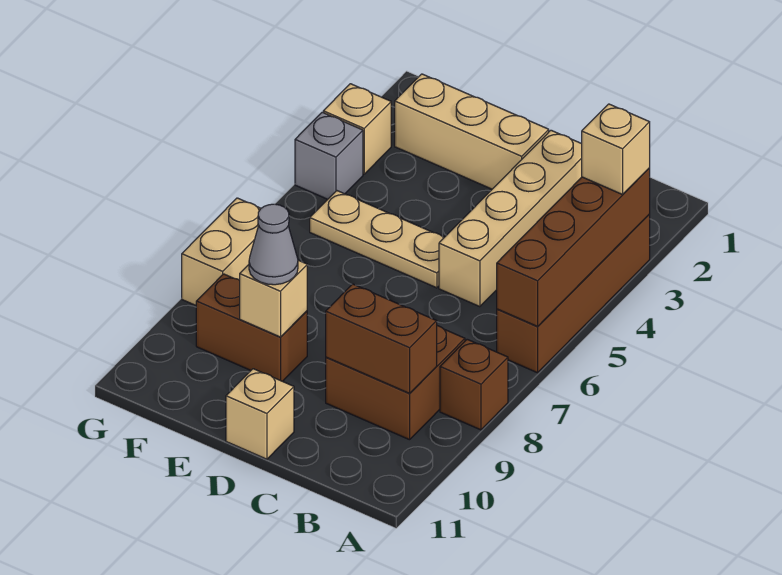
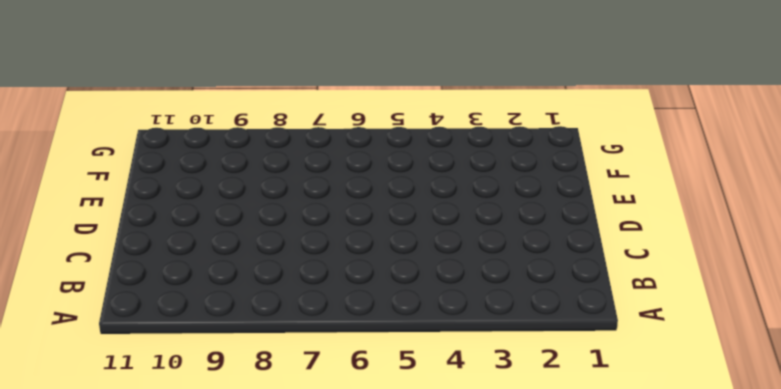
none -> brown brick A3:A6 level 1
none -> brown brick A8 level 1
none -> brown brick B8:C9 level 1

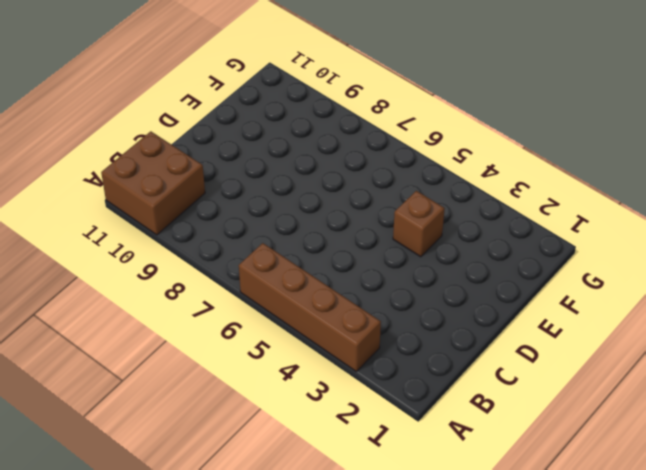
brown brick A10:B11 level 1 -> brown brick B8:C9 level 1
brown brick E4 level 1 -> brown brick A8 level 1
none -> tan brick C2:C5 level 1
none -> tan brick D2:F2 level 1
none -> tan plate D5:F5 level 1

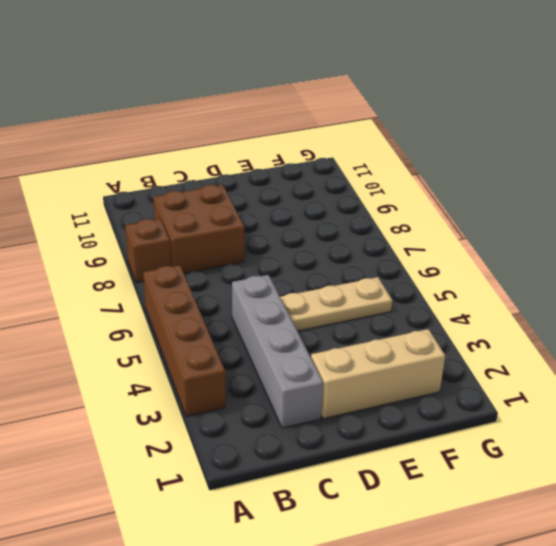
grey brick C2:C5 level 1 -> tan brick C2:C5 level 1
none -> tan brick D11 level 1
none -> brown brick E9:F9 level 1
none -> tan brick G3 level 1

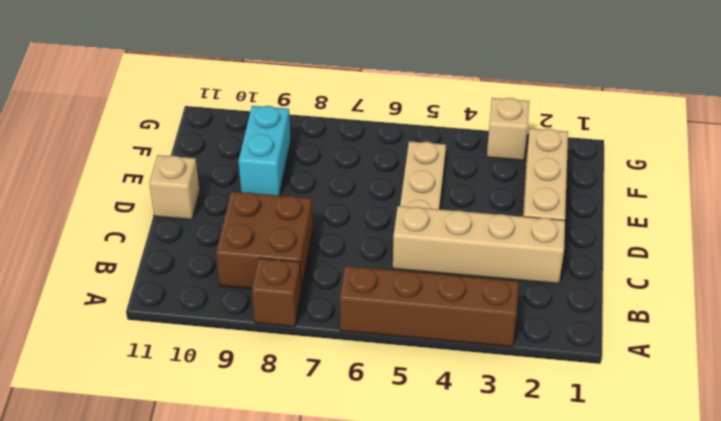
cyan brick E9:F9 level 1 -> brown brick E9:F9 level 1
none -> grey brick G4 level 1
none -> tan brick G7:G8 level 1
none -> brown brick A3:A6 level 2

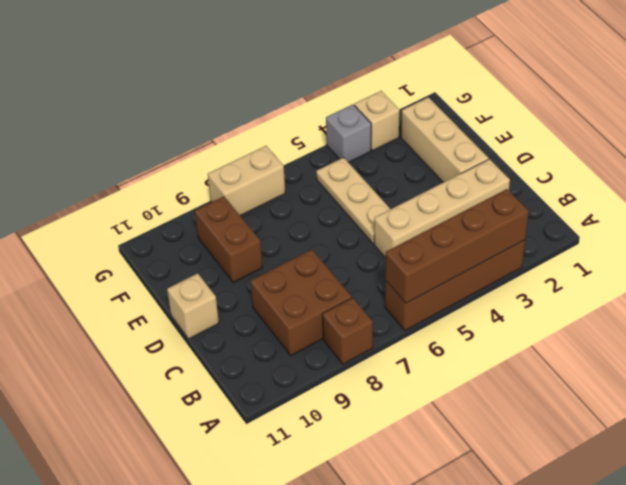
none -> brown brick B9:C9 level 2
none -> tan brick E9 level 2
none -> tan brick A3 level 3

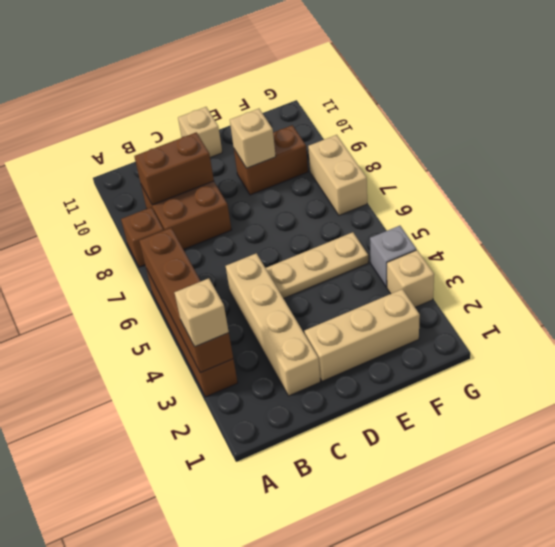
none -> grey cone E9 level 3

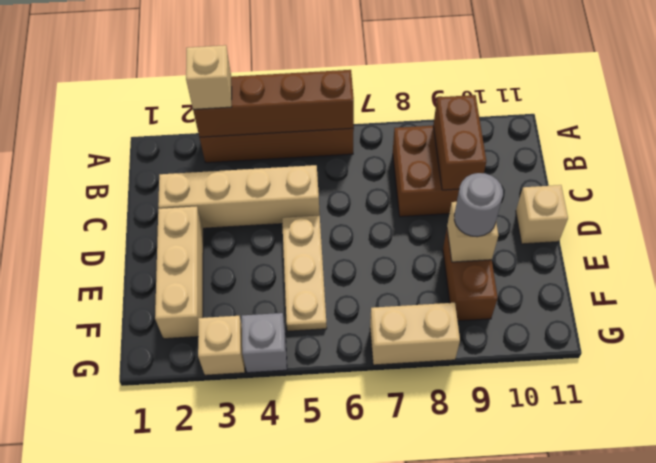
grey round brick E9 level 3 -> grey cone E9 level 3
none -> brown brick A8 level 1

